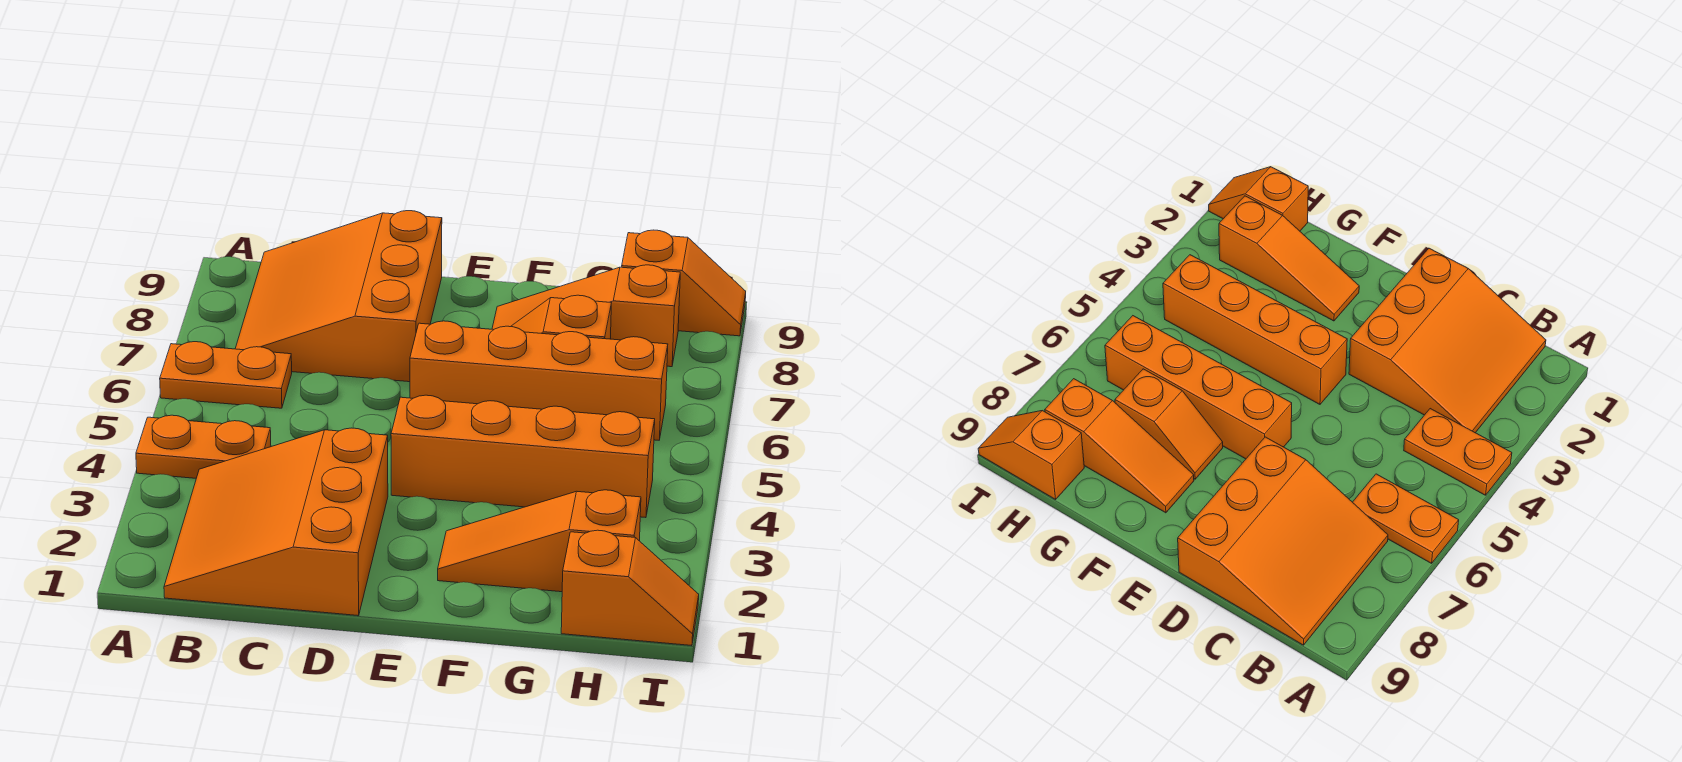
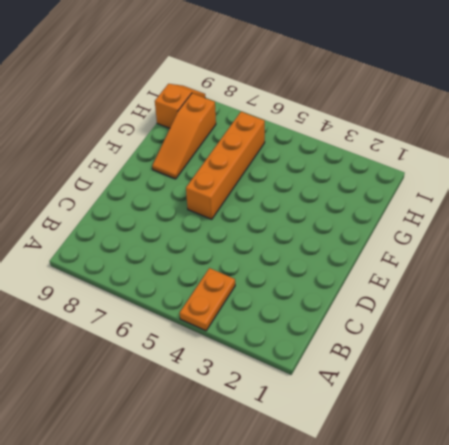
none -> orange plate A6:B6 level 1
none -> orange slope B1:D3 level 1 top D

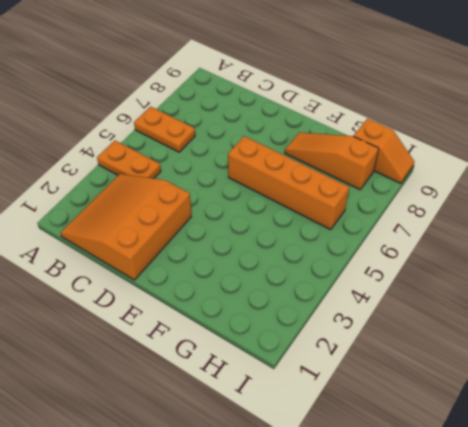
none -> orange slope B7:D9 level 1 top D
none -> orange brick E4:H4 level 1

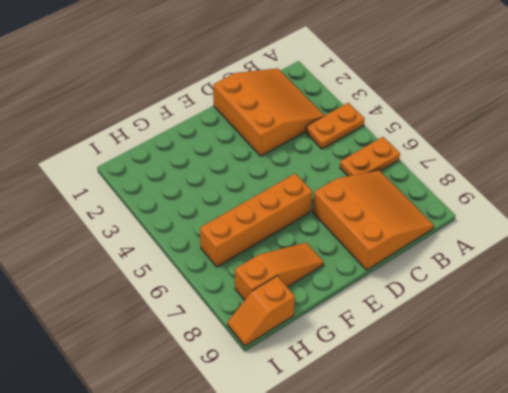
none -> orange brick E4:H4 level 1
none -> orange slope F2:H2 level 1 top H

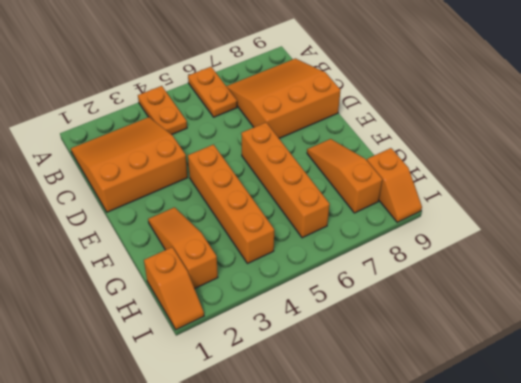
none -> orange slope F7:G7 level 1 top G

